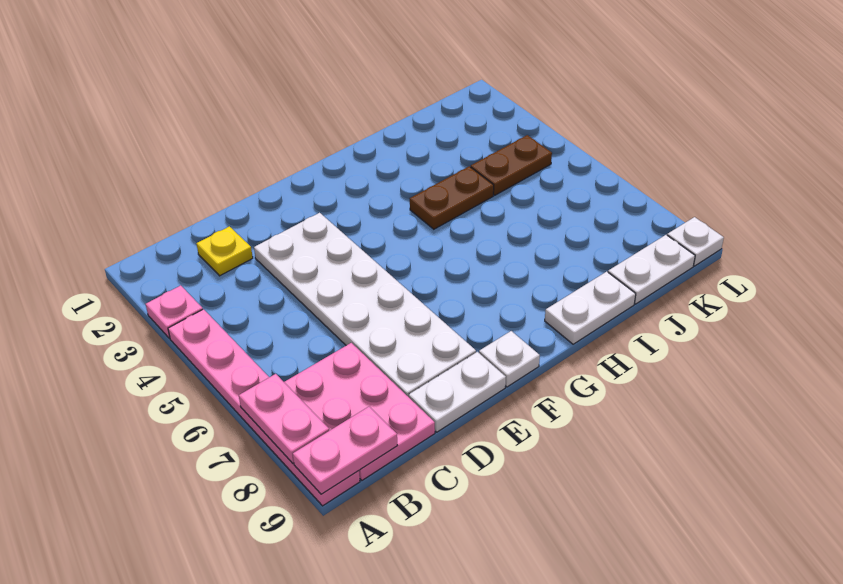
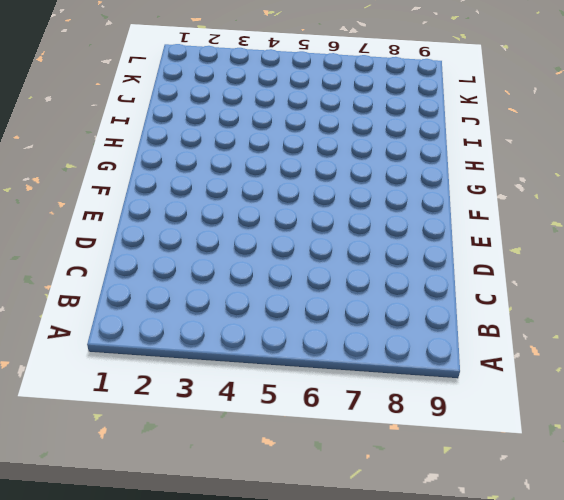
none -> pink plate A3 level 1
none -> pink plate A4:A9 level 1
none -> pink plate B7:C9 level 1

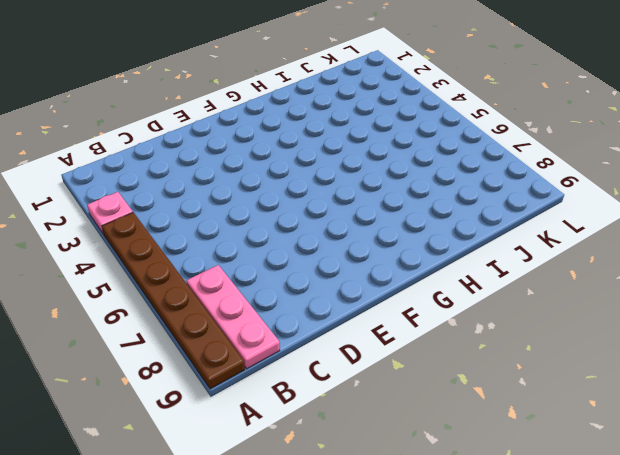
brown plate A4:A9 level 1 -> pink plate A4:A9 level 1
pink plate B7:B9 level 1 -> pink plate B7:C9 level 1
none -> yellow plate C2 level 1
none -> white plate D3:E8 level 1
none -> white plate D9:E9 level 1

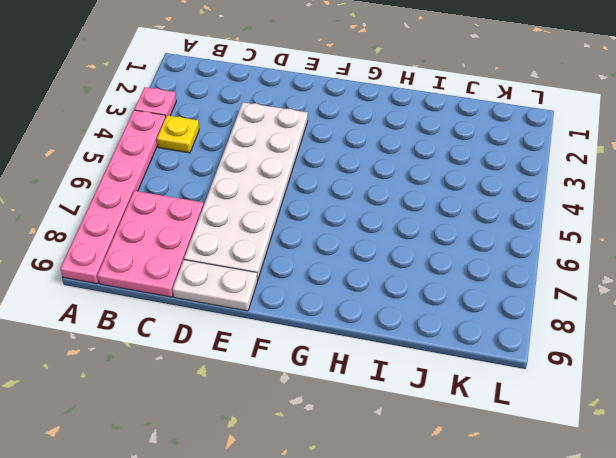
yellow plate B4 level 1 -> yellow plate C2 level 1
none -> white plate F9 level 1
none -> brown plate H4:I4 level 1
none -> white plate H9:I9 level 1

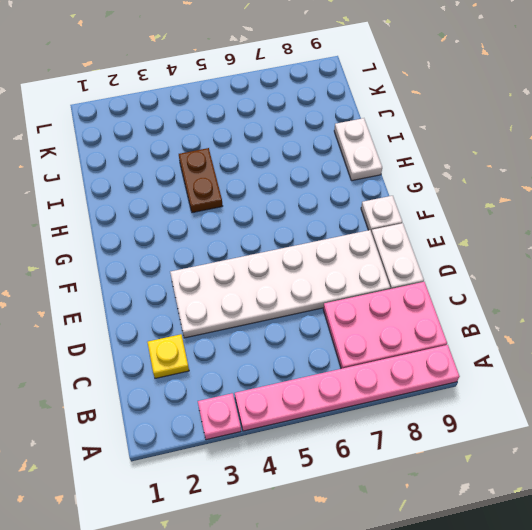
none -> brown plate J4:K4 level 1
none -> white plate J9:K9 level 1
none -> white plate L9 level 1

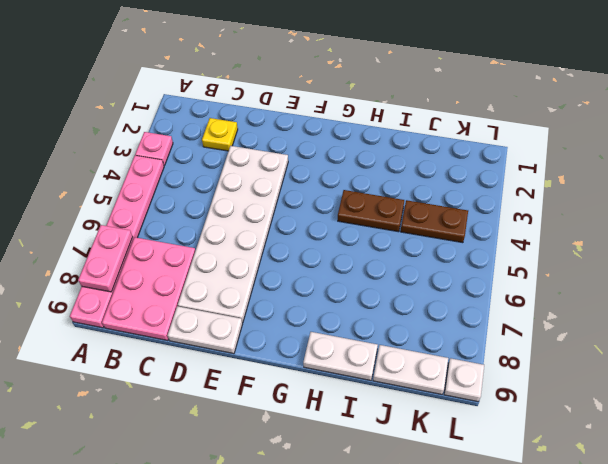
none -> white plate F9 level 1
none -> pink plate A9:B9 level 2

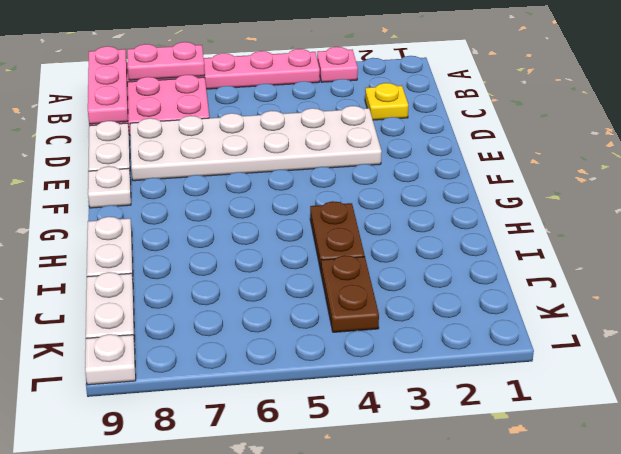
pink plate A9:C9 level 2 -> pink plate A9:B9 level 2

